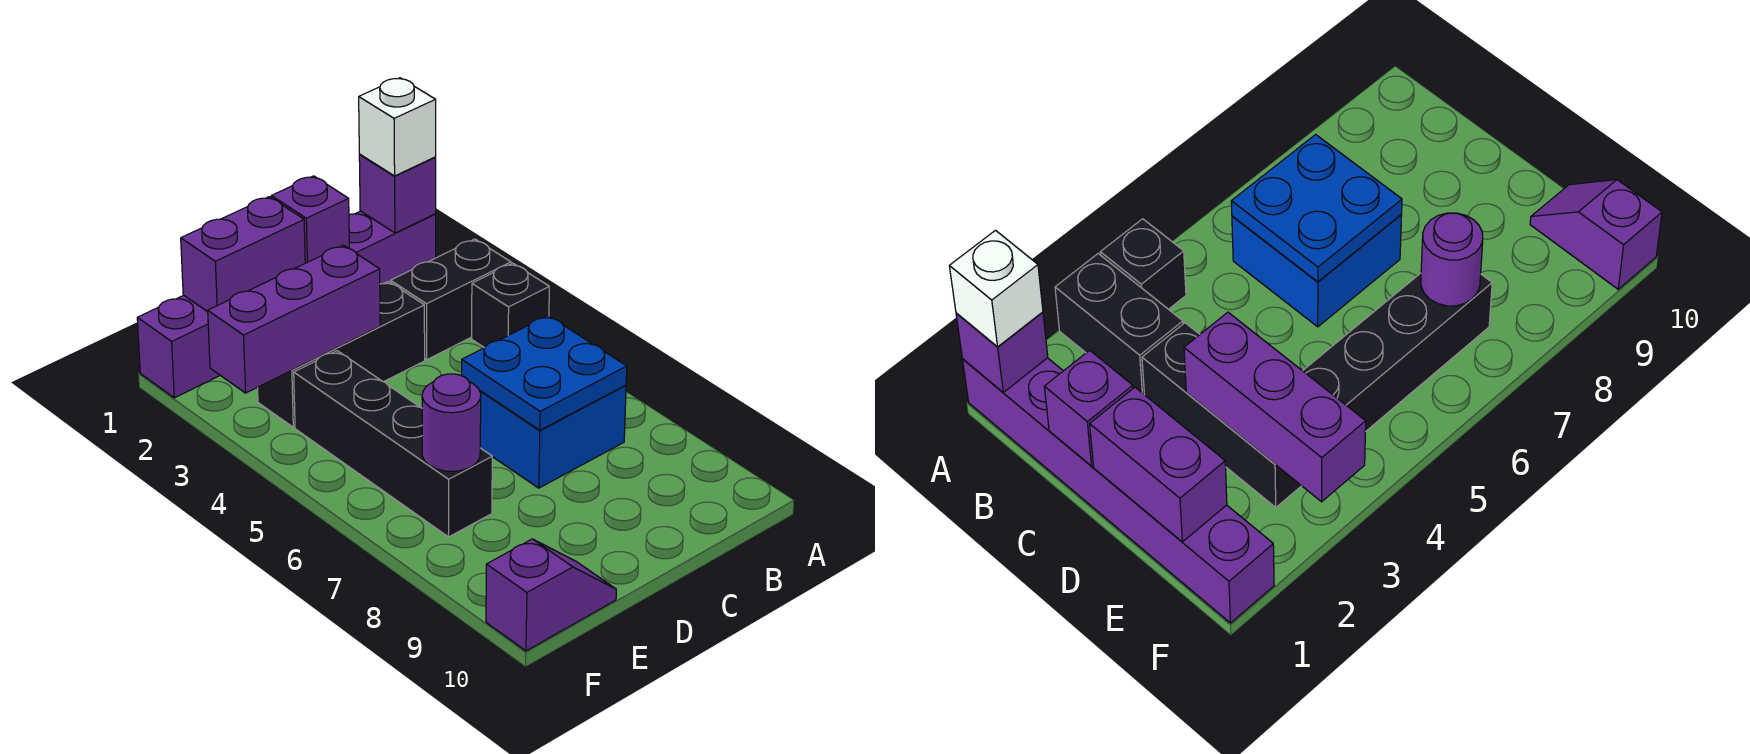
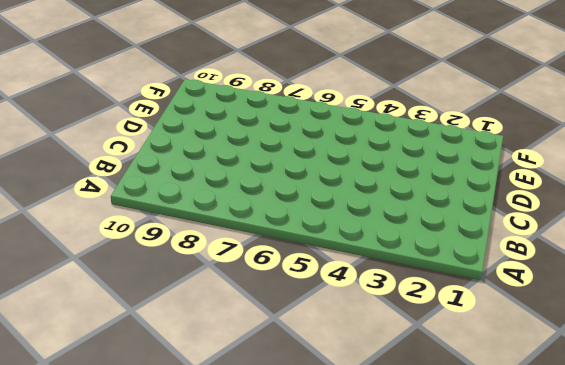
none -> purple brick A1:F1 level 1
none -> black brick A3:B3 level 1
none -> black brick A4 level 1

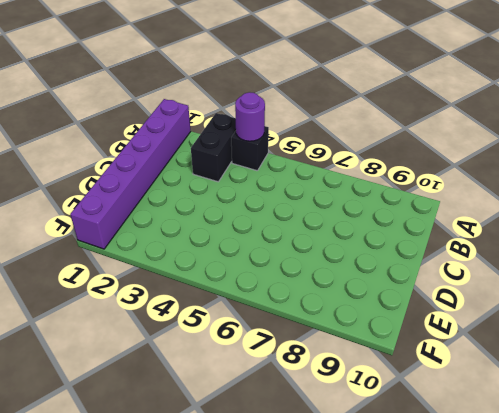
purple round brick A4 level 2 -> purple round brick E7 level 2
none -> blue brick B6:C7 level 1
none -> black brick C3:E3 level 1
none -> black brick E4:E7 level 1

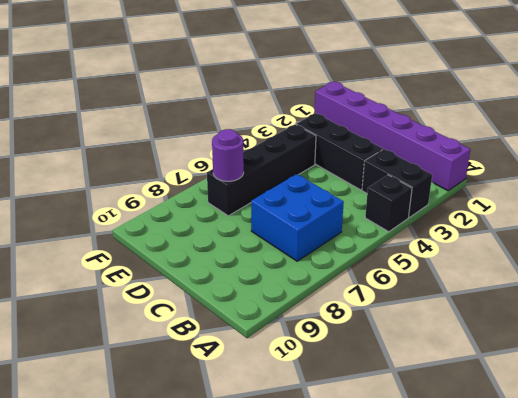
none -> purple slope E10:F10 level 1 top F
none -> purple brick A1 level 2
none -> blue plate B6:C7 level 2

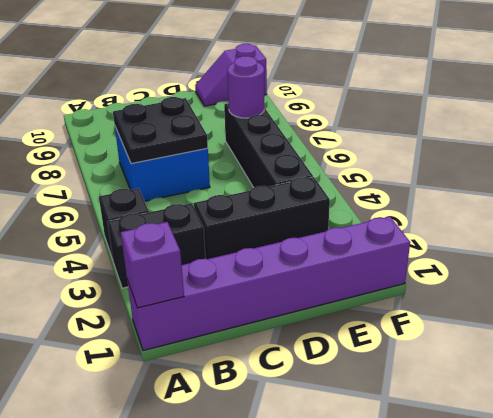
black plate B6:C7 level 2 -> blue plate B6:C7 level 2
none -> purple brick C1 level 2
none -> purple brick D1:E1 level 2
none -> purple brick D3:F3 level 2

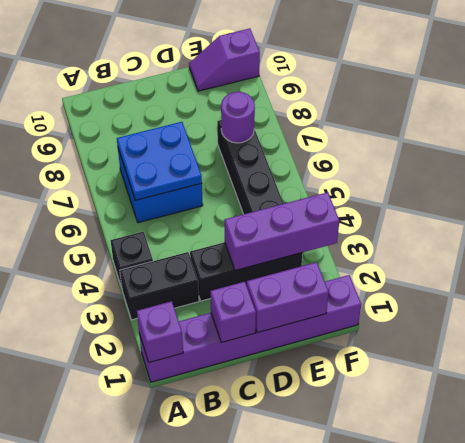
none -> white brick A1 level 3

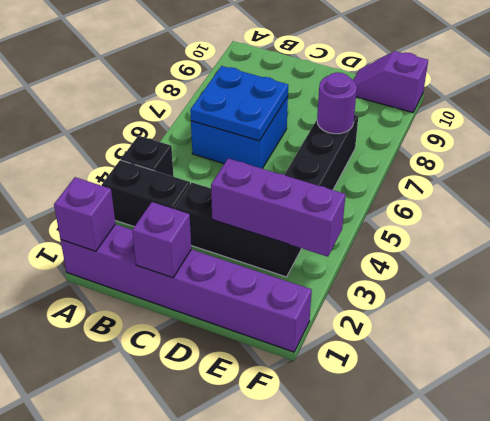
none -> purple brick D1:E1 level 2
none -> white brick A1 level 3

